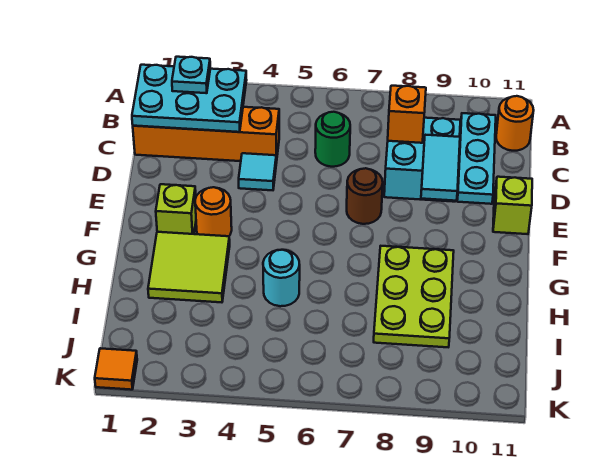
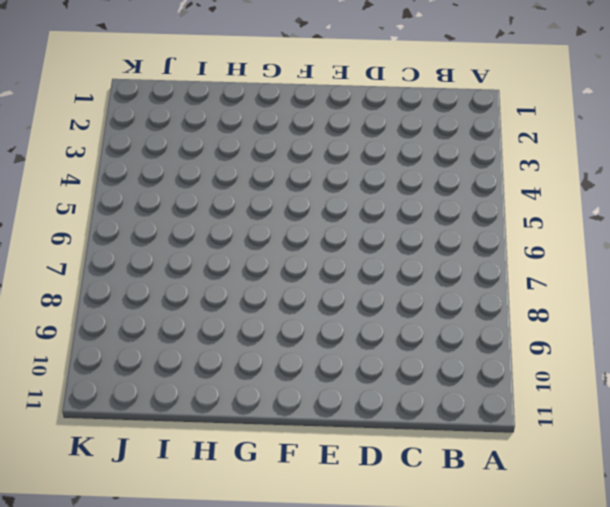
none -> cyan plate B10:D10 level 1
none -> orange round brick B11 level 1
none -> orange brick C1:C4 level 1

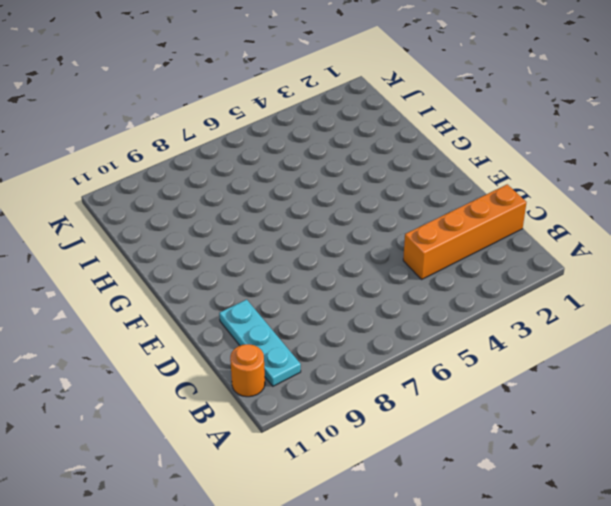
none -> green round brick C6 level 1
none -> cyan brick C8:D9 level 1
none -> cyan tile D4 level 1

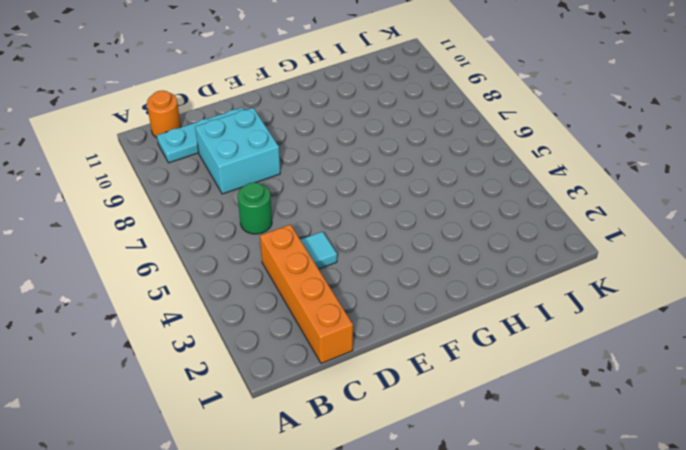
none -> brown round brick E7 level 1
none -> lime brick E11 level 1
none -> lime brick F2 level 1

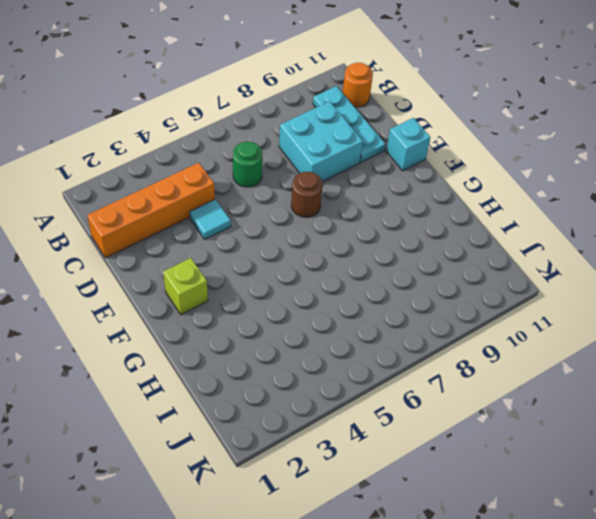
cyan brick E11 level 1 -> lime brick E11 level 1
none -> orange round brick F3 level 1
none -> lime tile G2:H3 level 1
none -> lime plate G8:I9 level 1

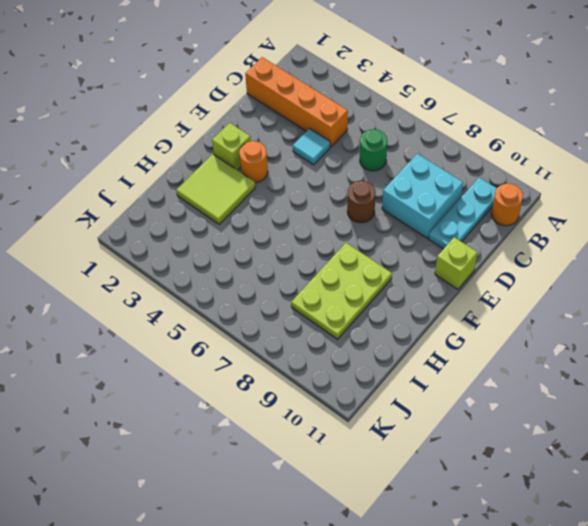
none -> cyan round brick H5 level 1
none -> orange tile K1 level 1
none -> cyan plate B1:C3 level 2

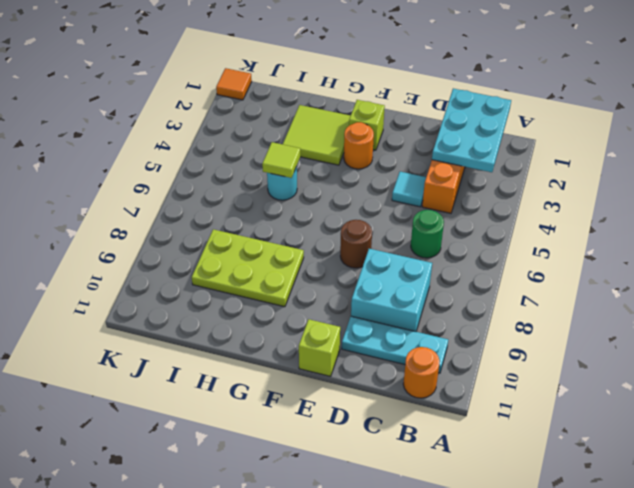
lime tile H5 level 2 -> none
none -> orange brick C8 level 2
none -> cyan tile D9:E9 level 2
none -> cyan plate B2 level 3

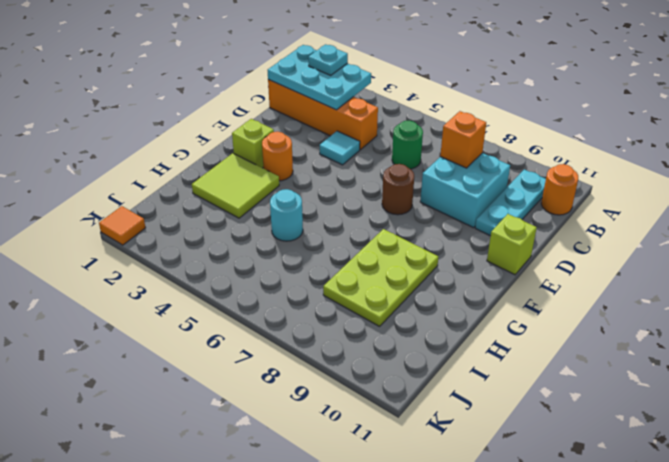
none -> cyan tile D9:E9 level 2

